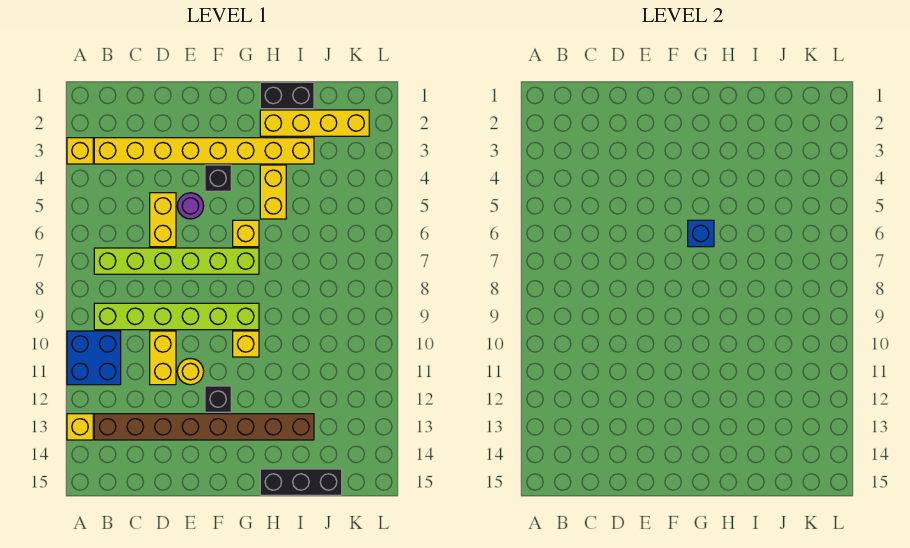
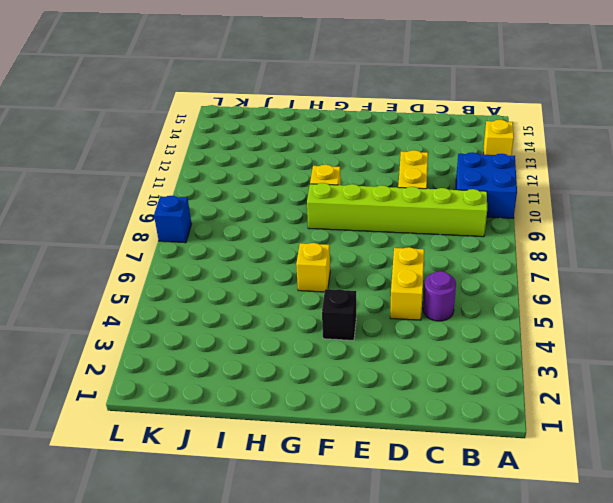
purple round brick C5 level 1 -> purple round brick E5 level 1
blue brick L8 level 1 -> blue brick G6 level 2
none -> yellow brick A3 level 1
none -> yellow brick B3:I3 level 1
none -> lime brick B7:G7 level 1

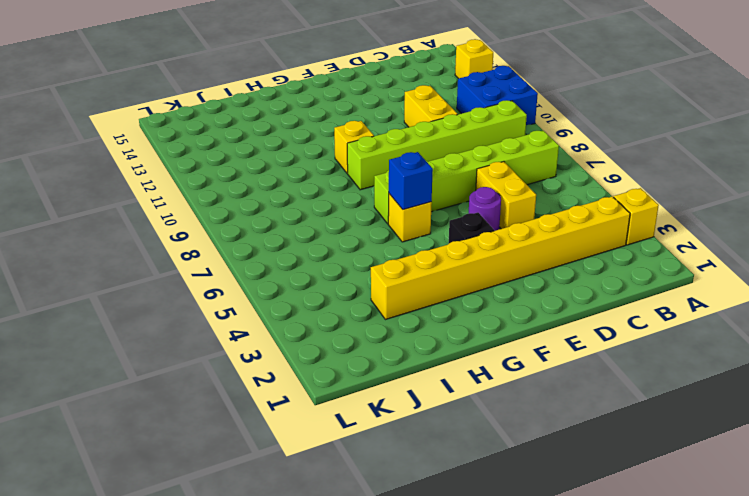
none -> brown brick B13:I13 level 1
none -> yellow round brick E11 level 1
none -> black brick F12 level 1

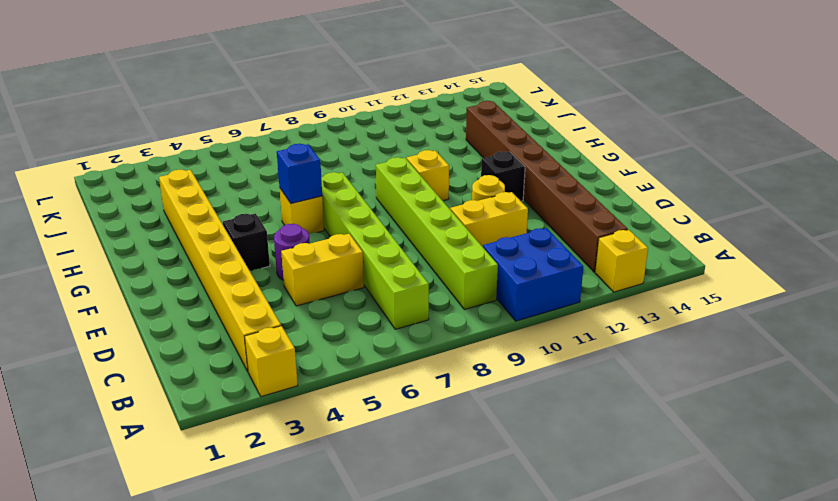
none -> black brick H1:I1 level 1
none -> yellow brick H2:K2 level 1
none -> yellow brick H4:H5 level 1

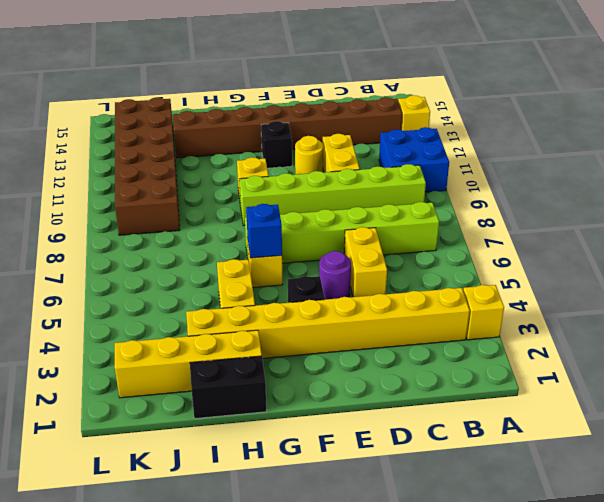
brown brick J9:K14 level 1 -> none
none -> black brick H15:J15 level 1

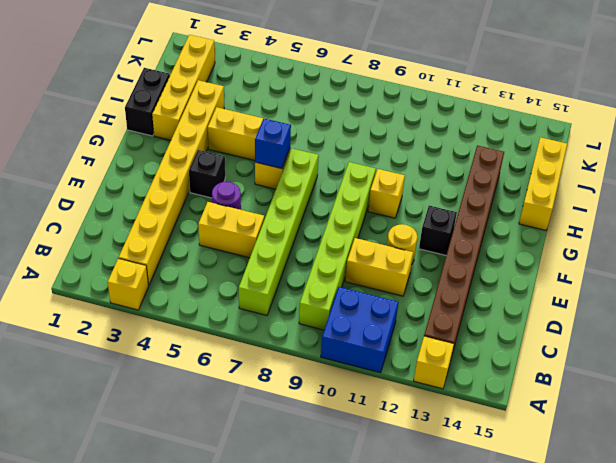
yellow brick H15:J15 level 1 -> black brick H15:J15 level 1

